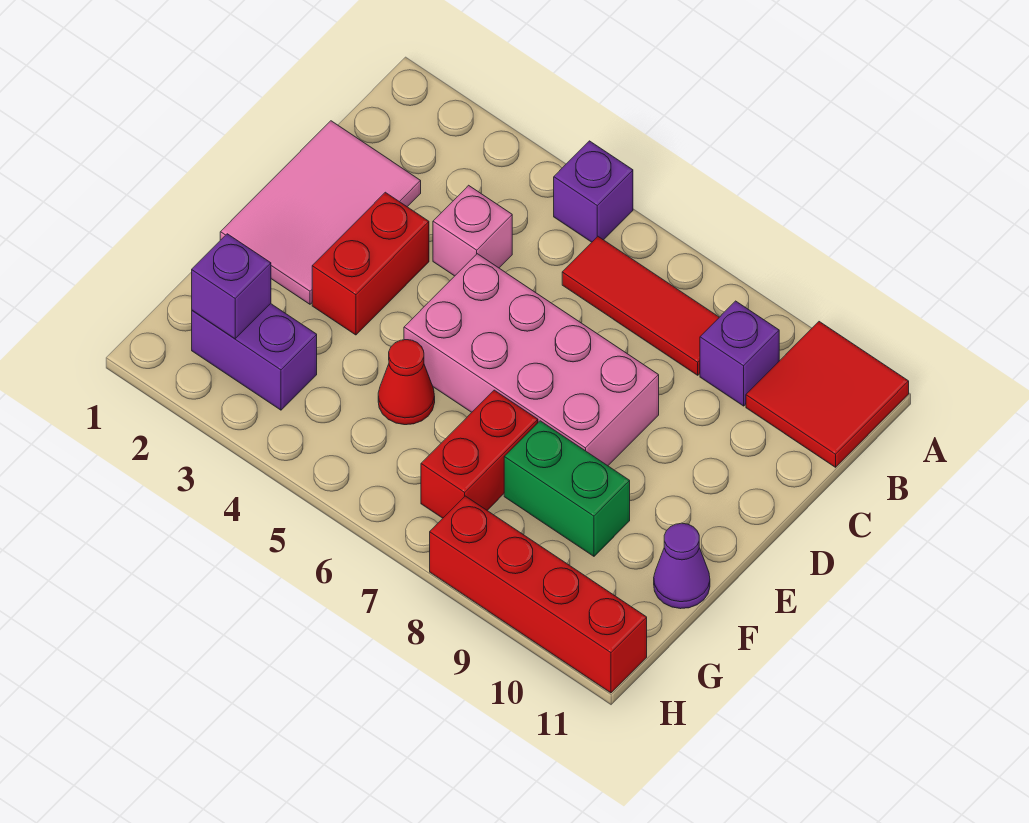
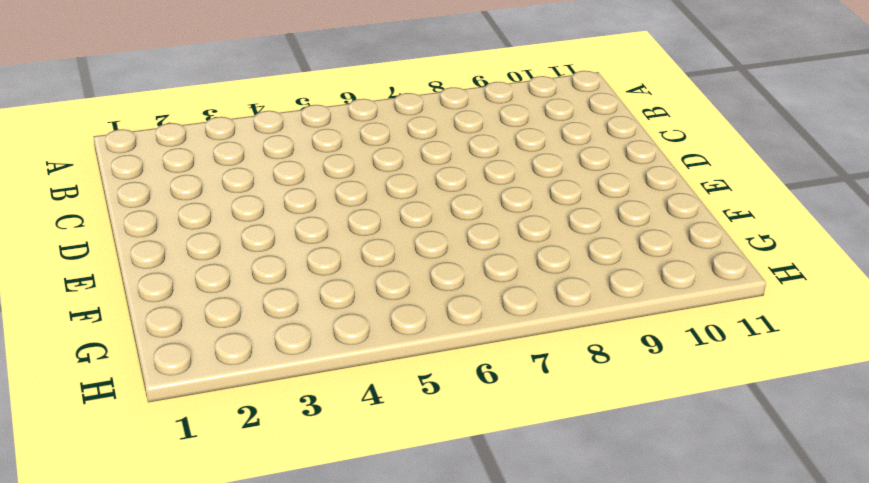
none -> purple brick A5 level 1
none -> red tile A10:B11 level 1
none -> red tile B6:B8 level 1

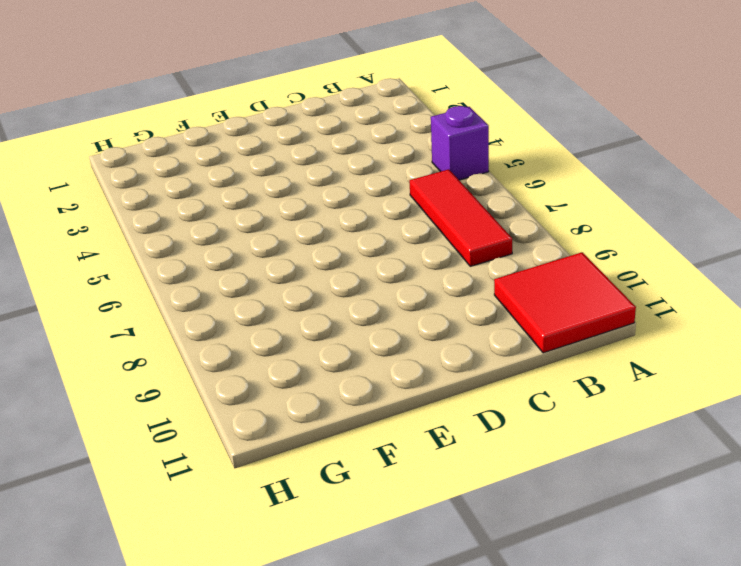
none -> purple brick B9 level 1
none -> pink tile C1:E2 level 1
none -> pink brick C4 level 1

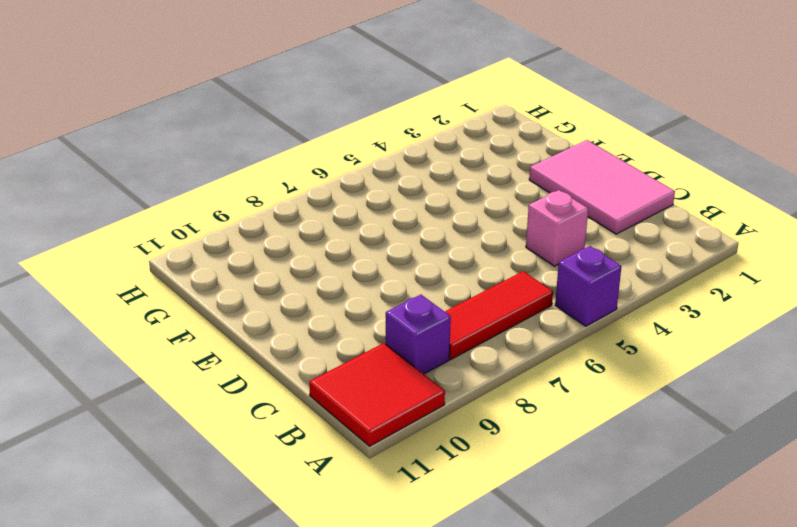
none -> red brick D3:E3 level 1
none -> pink brick D5:E8 level 1
none -> red cone F5 level 1

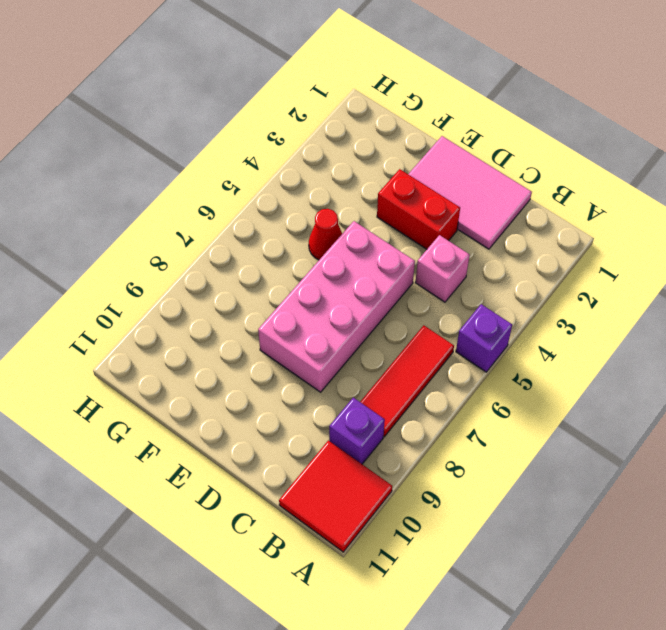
none -> red brick F7:G7 level 1
none -> green brick F8:F9 level 1
none -> purple cone F11 level 1

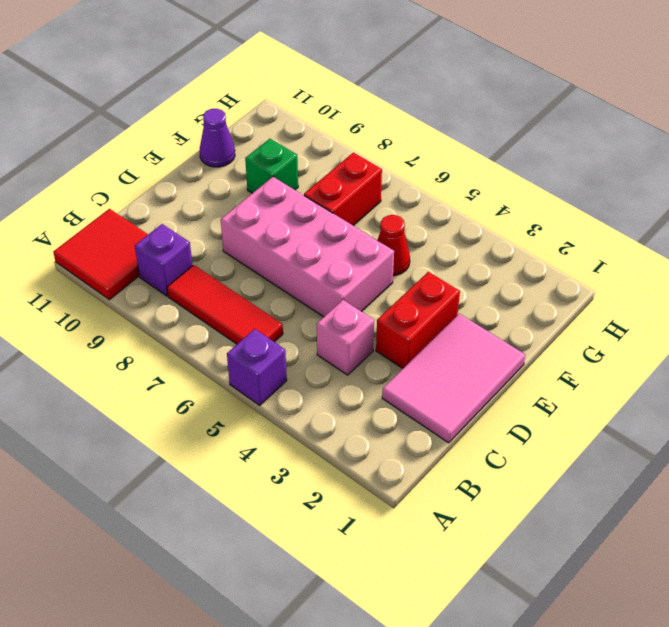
green brick F9 level 1 -> green brick F8:F9 level 1
none -> purple brick G2:G3 level 1
none -> red brick H8:H11 level 1
none -> purple brick G2 level 2

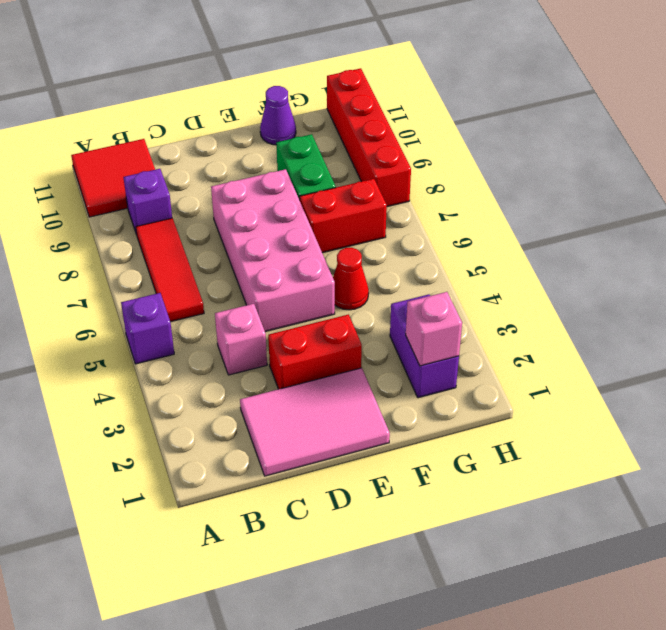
pink brick G2 level 2 -> purple brick G2 level 2

